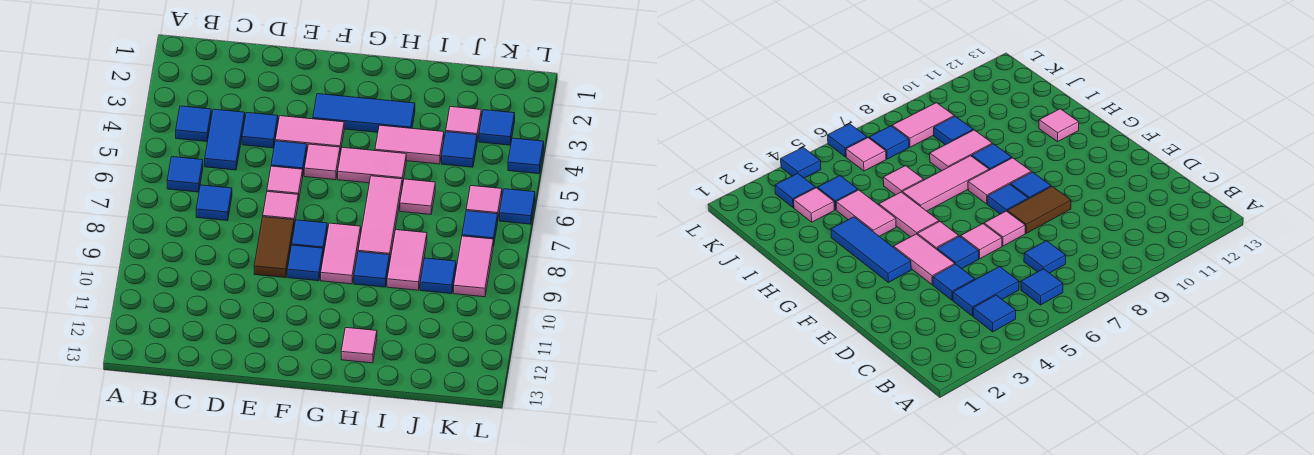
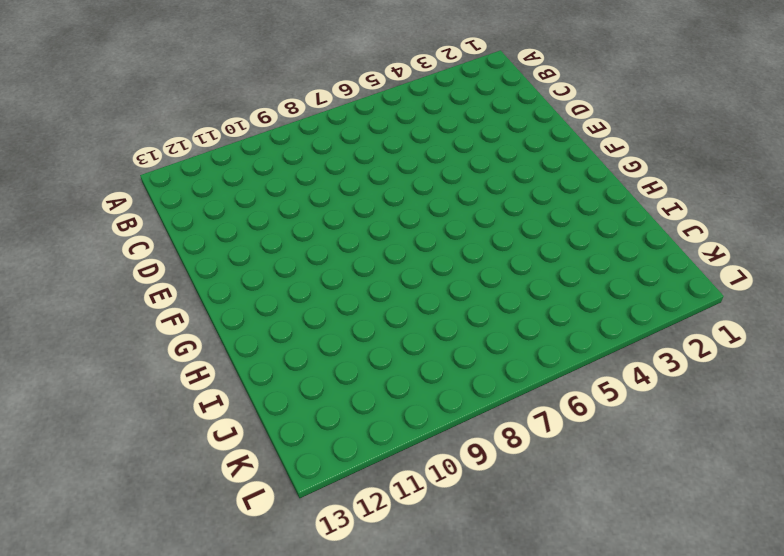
none -> blue tile B4 level 1
none -> blue tile B6 level 1
none -> blue tile C4:C5 level 1
none -> blue tile C7 level 1

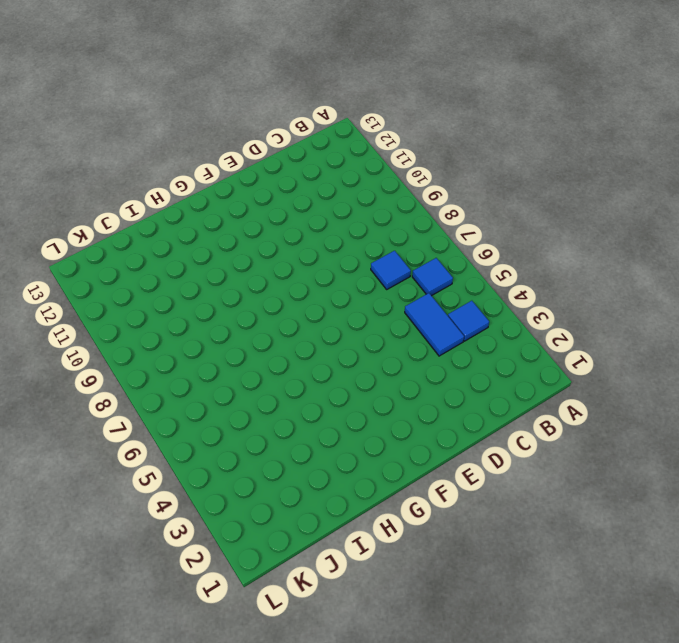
none -> blue tile D4 level 1
none -> pink tile E4:F4 level 1
none -> blue tile E5 level 1
none -> pink tile E6 level 1

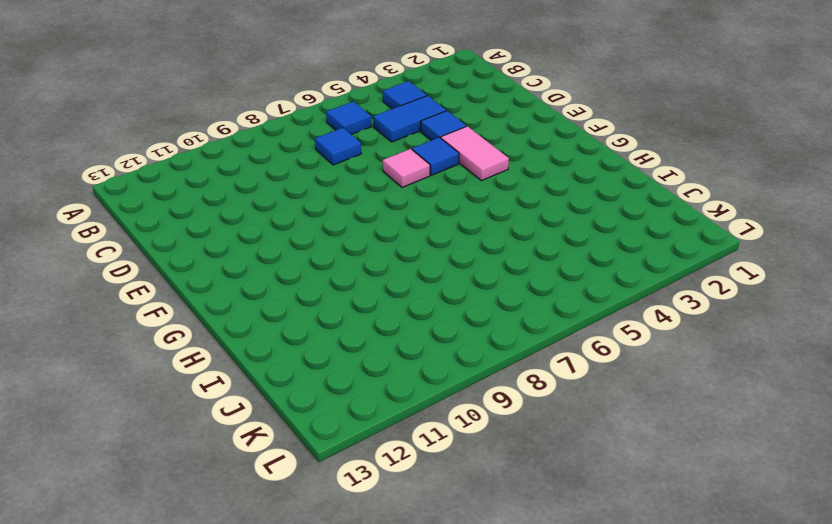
none -> pink tile E7 level 1
none -> brown tile E8:E9 level 1
none -> blue tile F3:H3 level 1
none -> pink tile F5 level 1

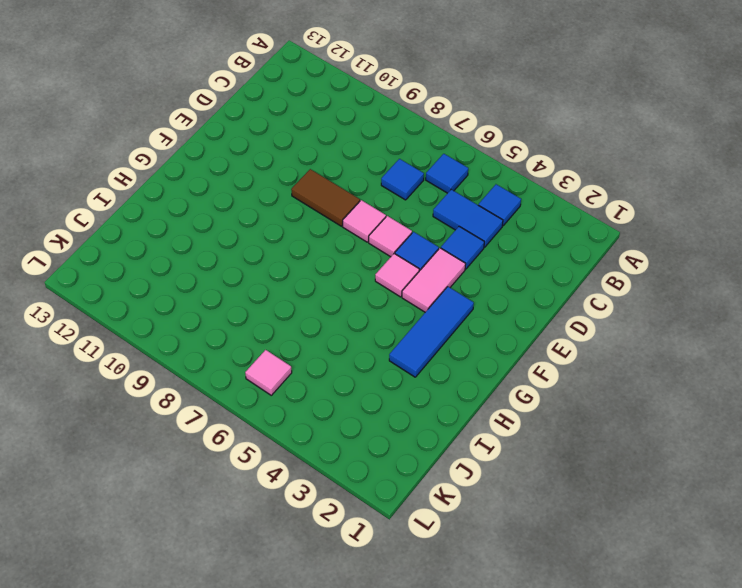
none -> blue tile F8 level 1
none -> blue tile F9 level 1
none -> pink tile G5:H5 level 1
none -> pink tile G8:G9 level 1

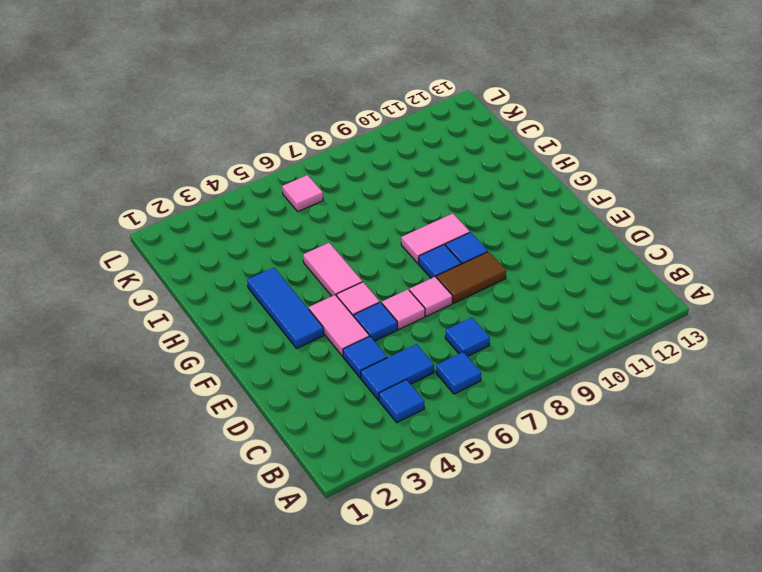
none -> pink tile H4:I4 level 1
none -> pink tile H6:H8 level 1
none -> blue tile H9 level 1
none -> pink tile H12 level 1

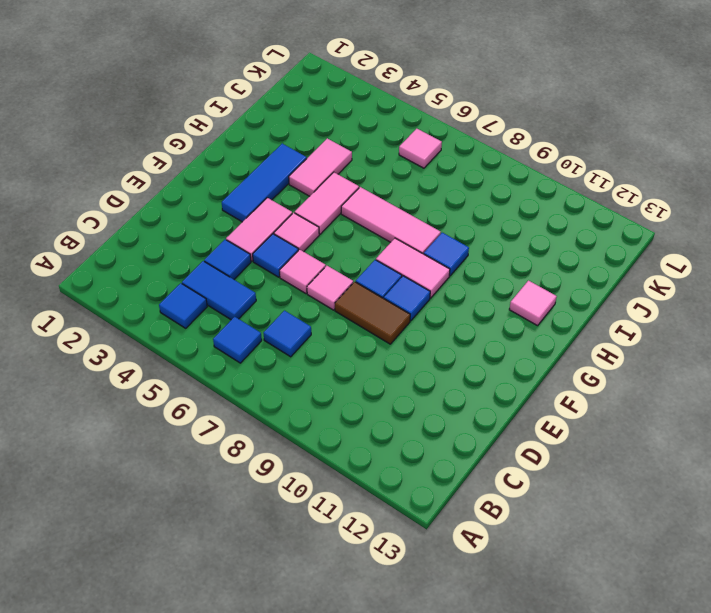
none -> pink tile I6 level 1
none -> pink tile I8:I9 level 1
none -> pink tile J3 level 1
none -> blue tile J4 level 1

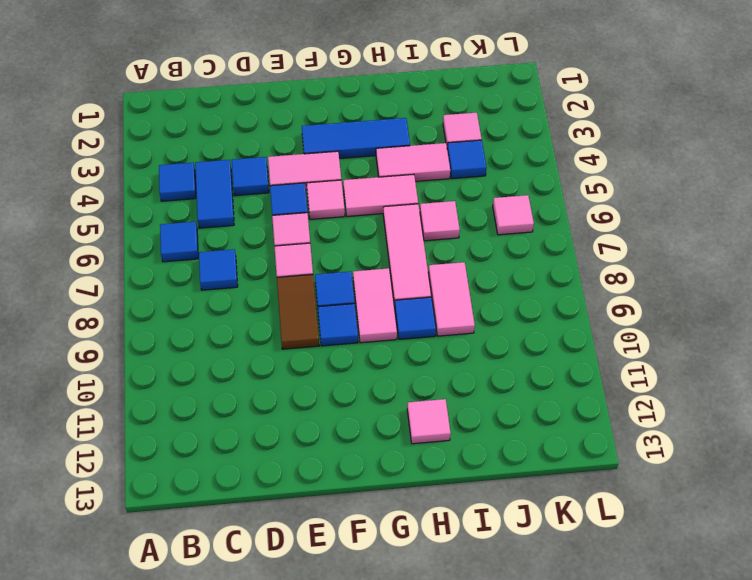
none -> blue tile J9 level 1
none -> blue tile K3 level 1
none -> blue tile K7 level 1
none -> pink tile K8:K9 level 1

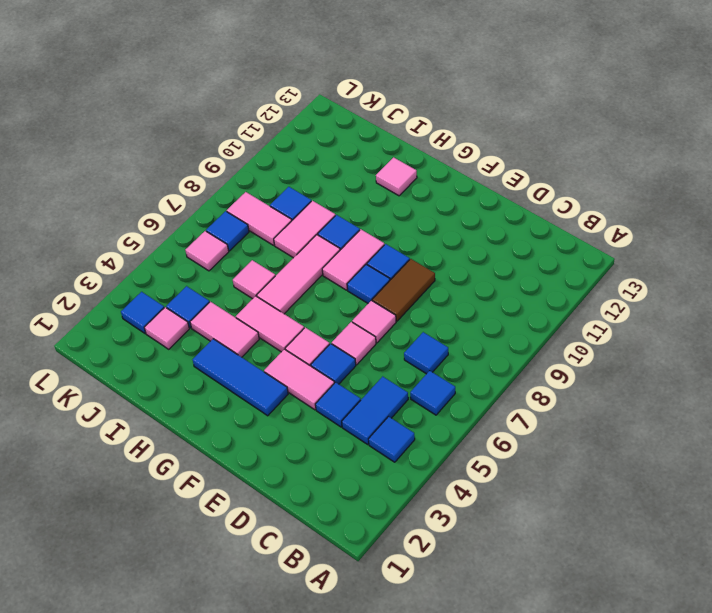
pink tile J8:K8 level 1 -> pink tile K8:K9 level 1
none -> blue tile L4 level 1
none -> blue tile L6 level 1

